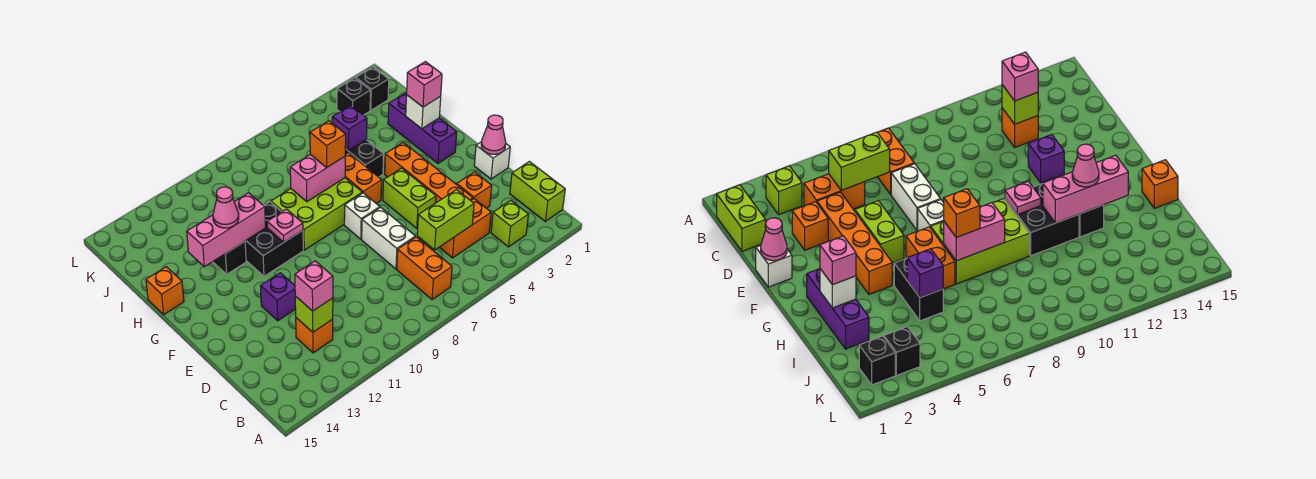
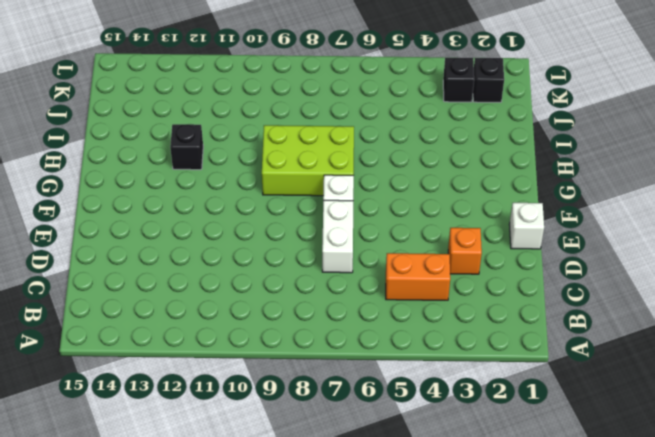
none -> lime brick B1:C1 level 1
none -> lime brick B3 level 1
none -> orange brick B7:C7 level 1
none -> orange brick C12 level 1

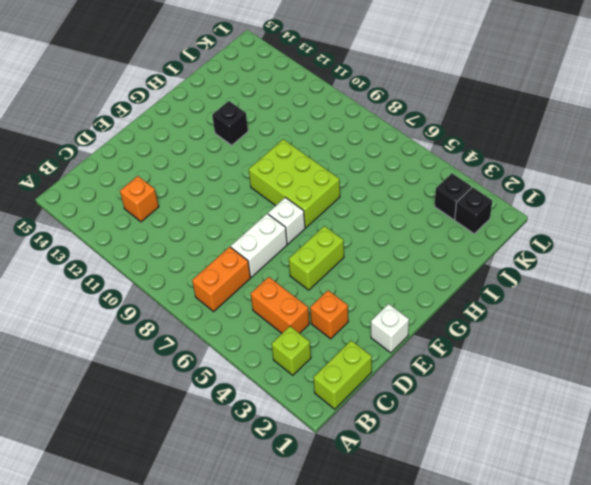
none -> orange brick D4:G4 level 1
none -> purple brick E12 level 1
none -> purple brick G2:I2 level 1
none -> orange brick G6:H6 level 1

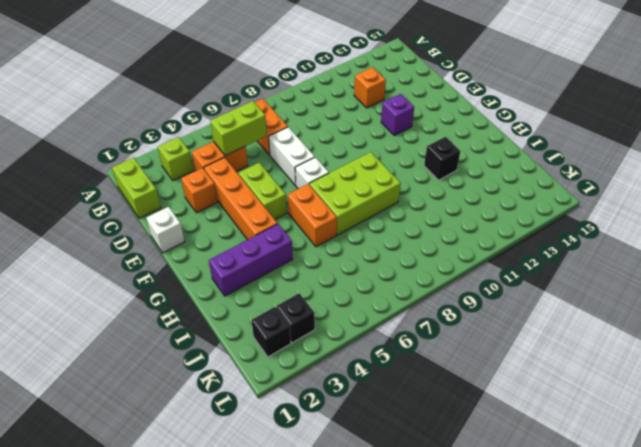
purple brick H2:H4 level 1 -> purple brick G2:I2 level 1
none -> black brick G10:H11 level 1
none -> black brick H5:I5 level 1
none -> orange brick H15 level 1
none -> lime brick C12 level 2

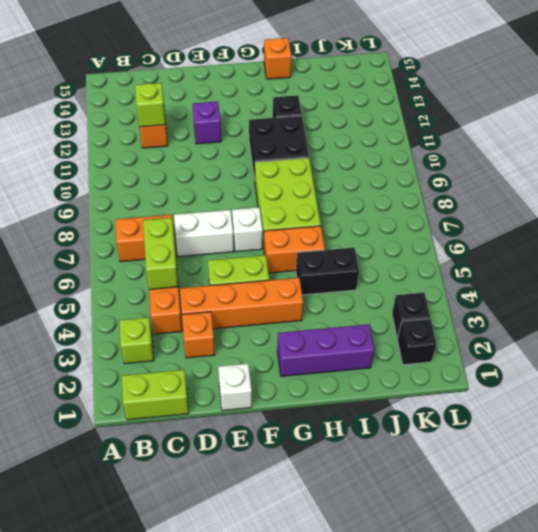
none -> pink cone E1 level 2
none -> pink plate G10 level 2
none -> white brick H2 level 2
none -> pink brick H7:H8 level 2

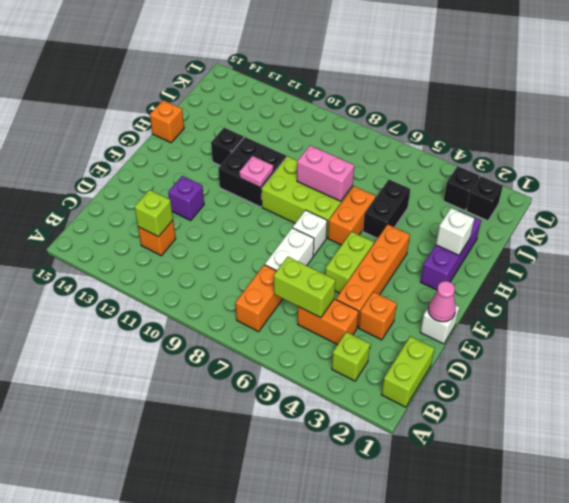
none -> pink brick H11:H13 level 2
none -> purple brick I5 level 2
none -> pink brick C12 level 3
none -> pink brick H2 level 3

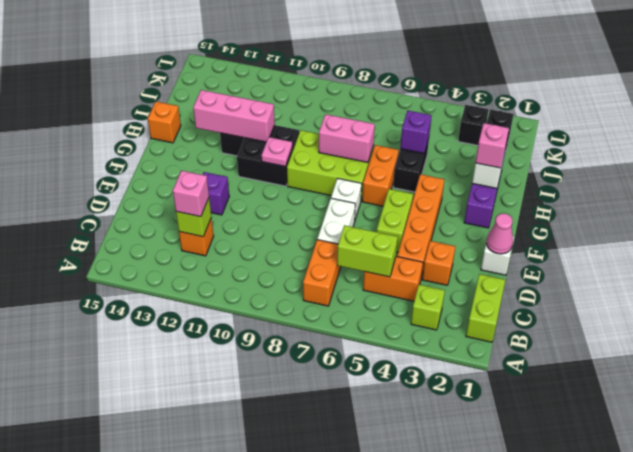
none -> orange brick H7 level 3
none -> pink cone H12 level 3

